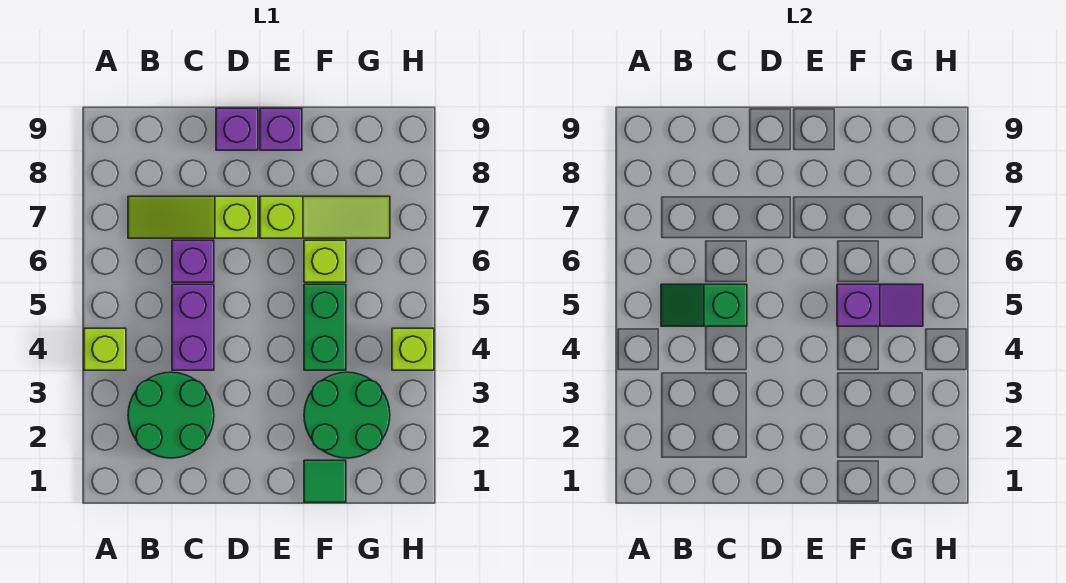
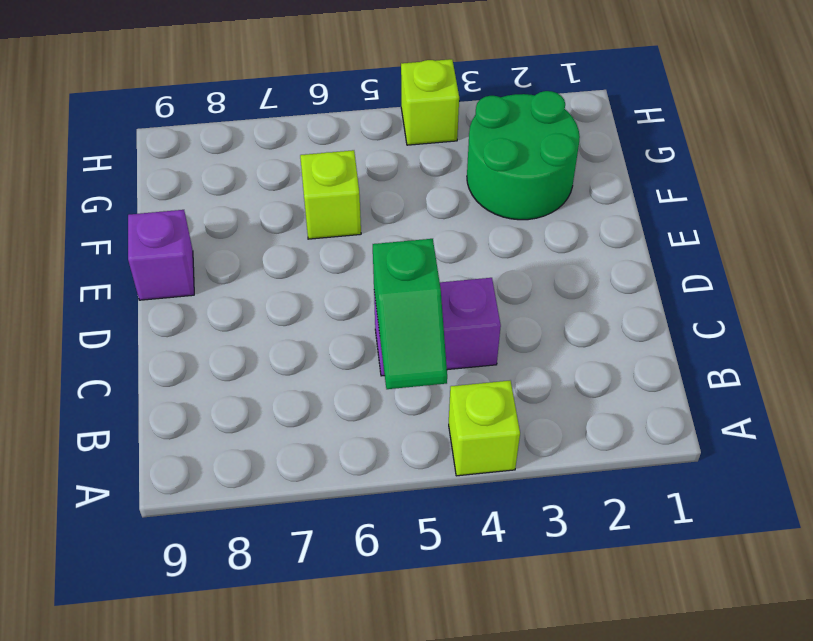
none -> green round brick B2:C3 level 1
none -> lime slope B7:D7 level 1 top D
none -> purple brick C6 level 1

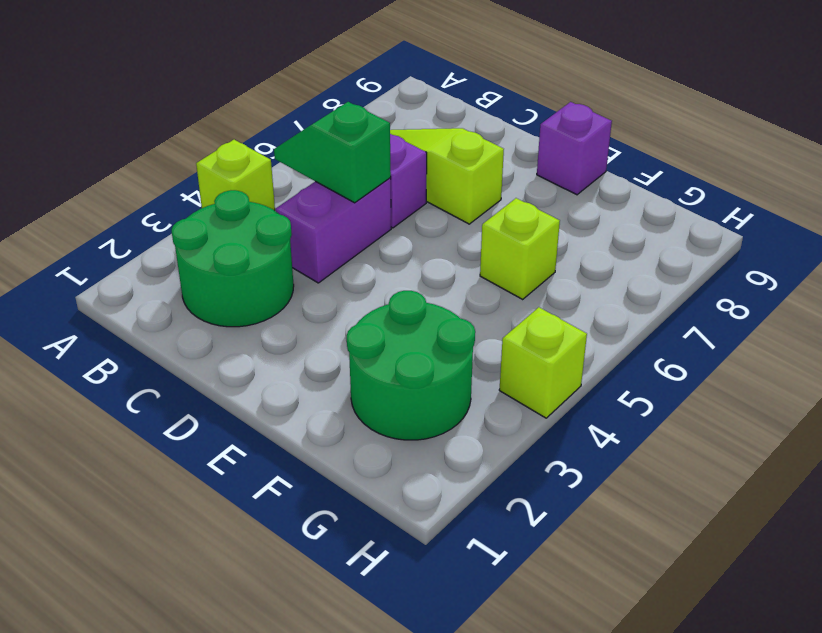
none -> purple brick D9 level 1
none -> lime slope E7:G7 level 1 top E
none -> green tile F1 level 1

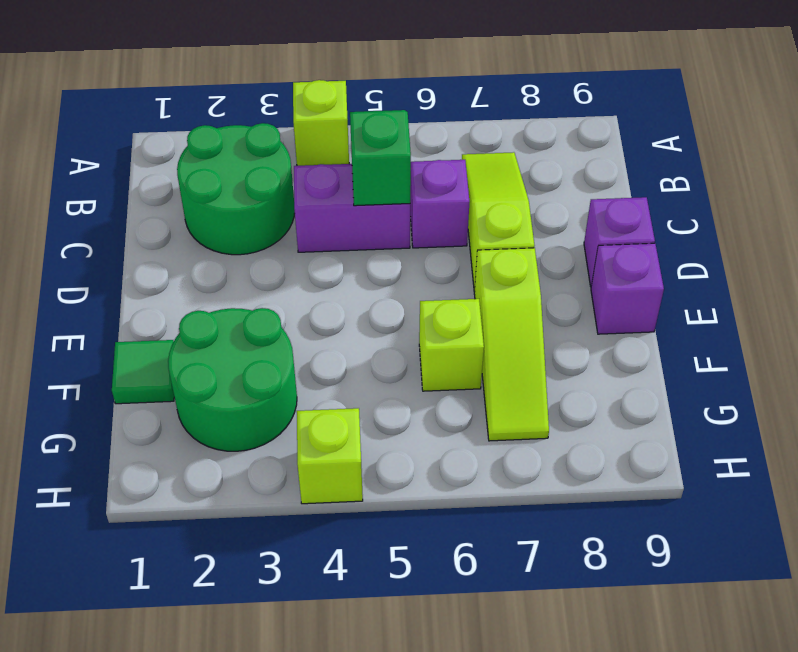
none -> green brick F4:F5 level 1
none -> purple slope F5:G5 level 2 top F

